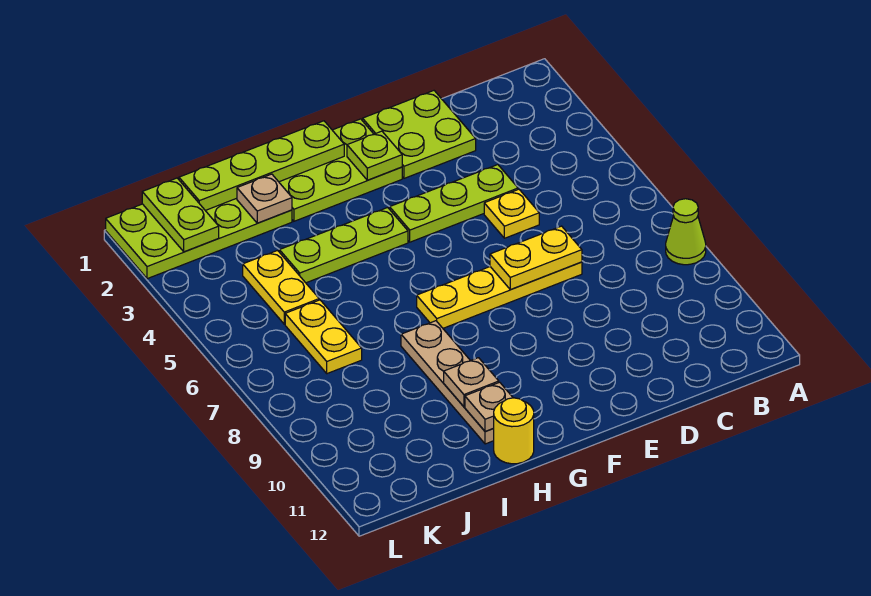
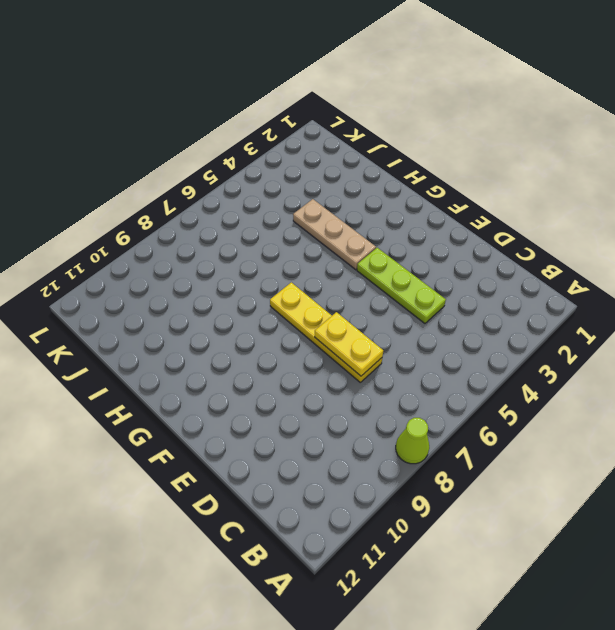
tan plate G4:I4 level 1 -> lime plate G4:I4 level 1
none -> lime plate D1:E2 level 1
none -> yellow plate D5 level 1
none -> lime plate F1:H2 level 1

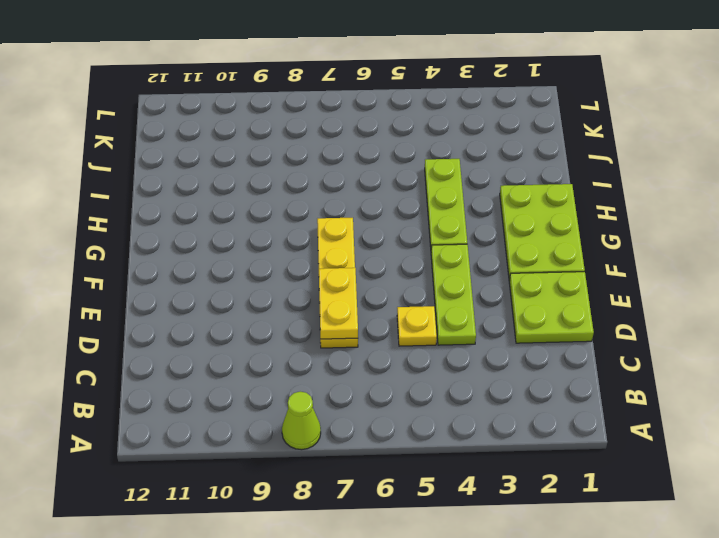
none -> tan plate H8:H11 level 1
none -> yellow round brick H12 level 1
none -> lime plate I1:L2 level 1

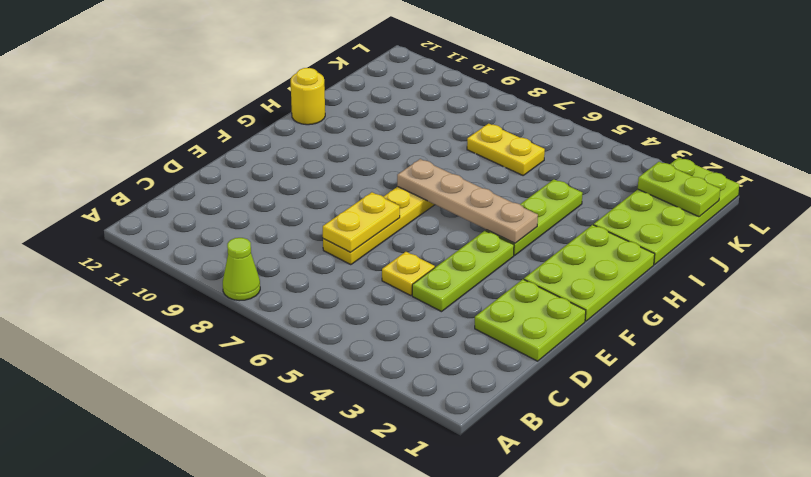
tan plate G4:G7 level 2 -> tan plate H8:H11 level 1
none -> yellow plate J4:J5 level 1
none -> lime plate F2 level 2
none -> lime plate G1:J1 level 2

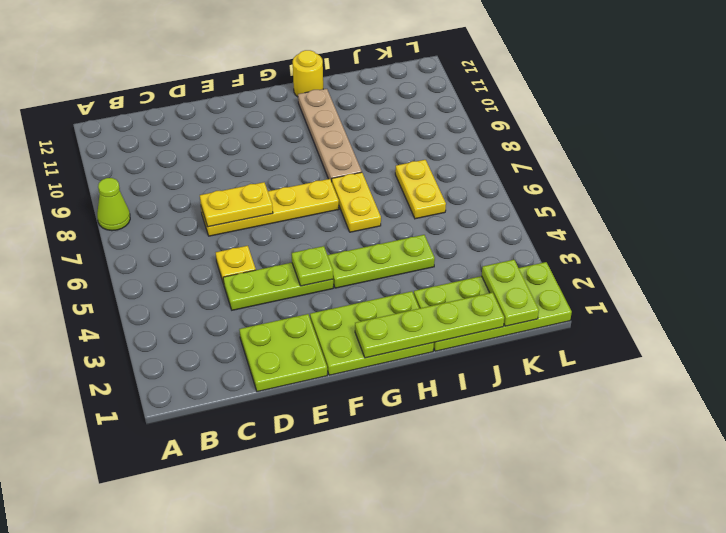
lime plate F4 level 2 -> lime plate F2 level 2
yellow plate H6:H7 level 1 -> yellow plate J4:J5 level 1
none -> tan plate H10 level 2
none -> tan plate H11 level 2
none -> tan plate I2 level 2

